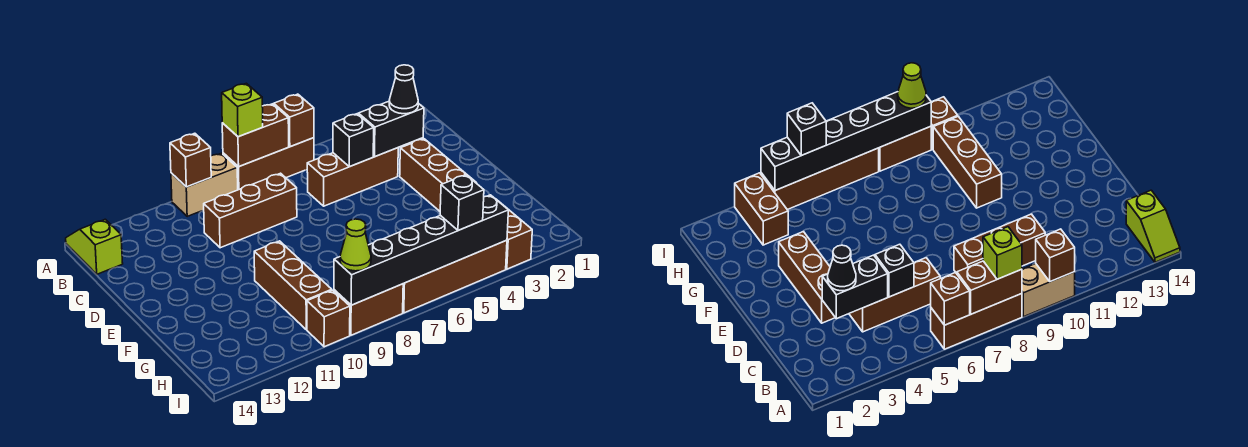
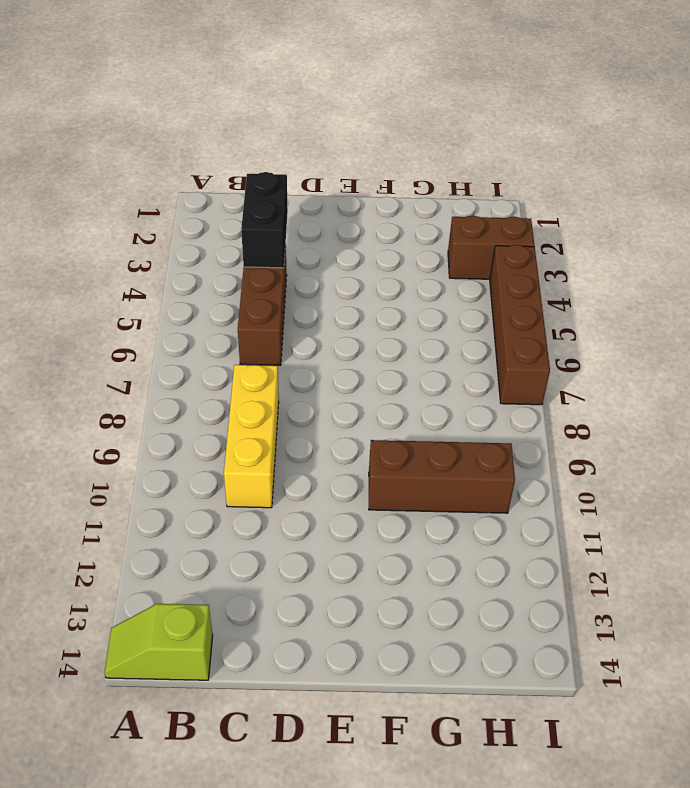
yellow brick C8:C10 level 1 -> brown brick C8:C10 level 1
none -> brown brick A6:A8 level 1
none -> tan brick A9:A10 level 1
none -> brown brick D3:F3 level 1

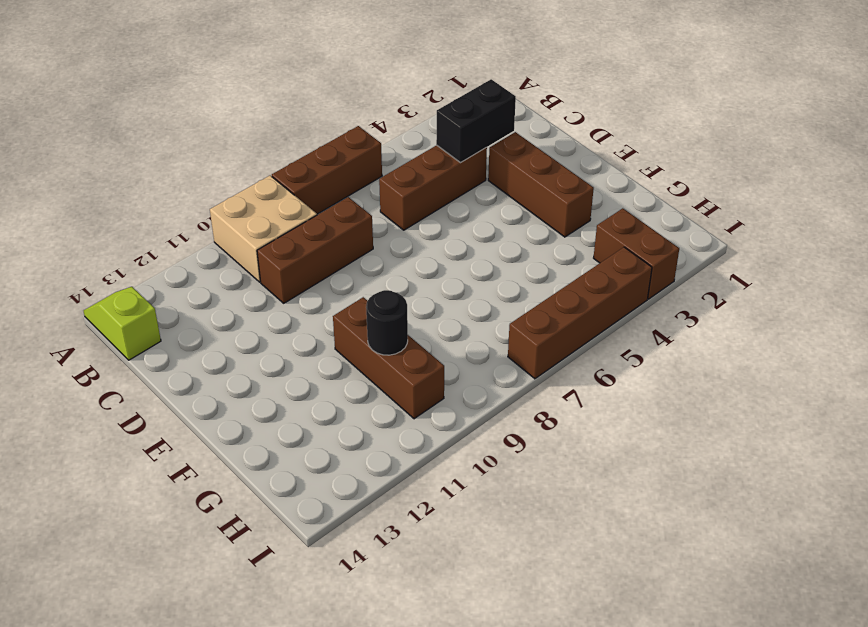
tan brick A9:B10 level 1 -> tan brick A9:A10 level 1
black round brick G10 level 2 -> none
none -> brown brick I8:I9 level 1
none -> brown brick I10 level 1
none -> brown brick A6 level 2

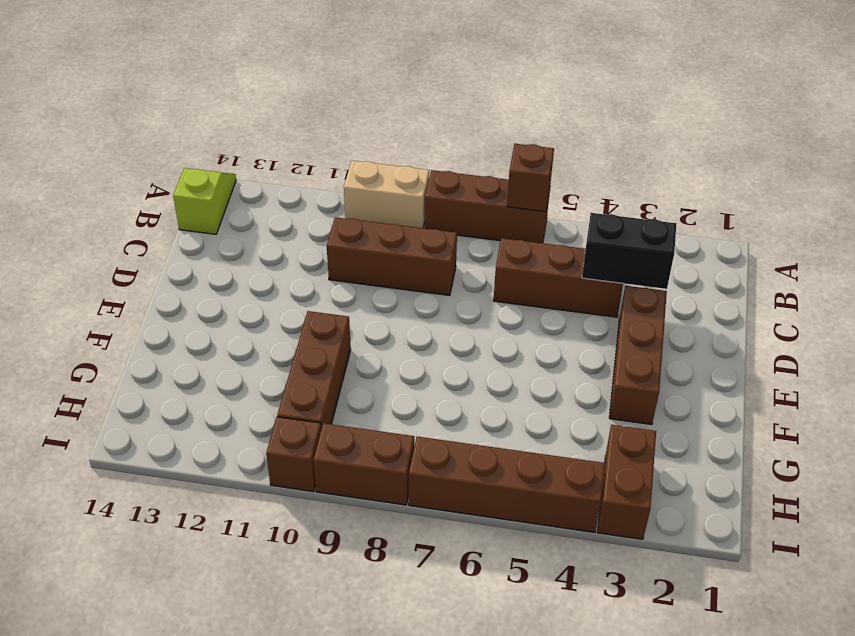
none -> brown brick A7:A8 level 2
none -> brown brick A10 level 2
none -> black brick C5 level 2

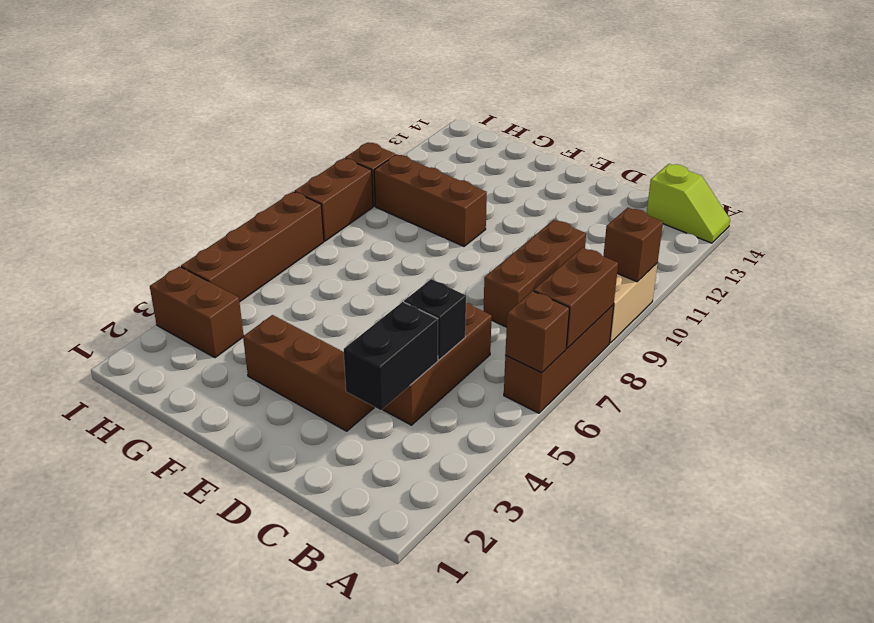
none -> black brick I4:I9 level 2
none -> lime brick A8 level 3
none -> black cone C3 level 3

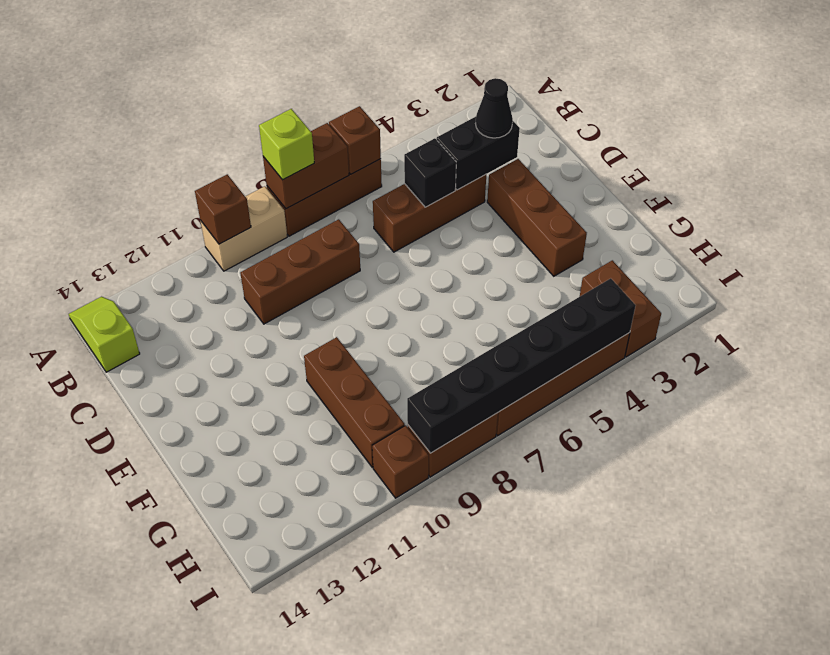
none -> black brick I5 level 3
none -> lime cone I9 level 3

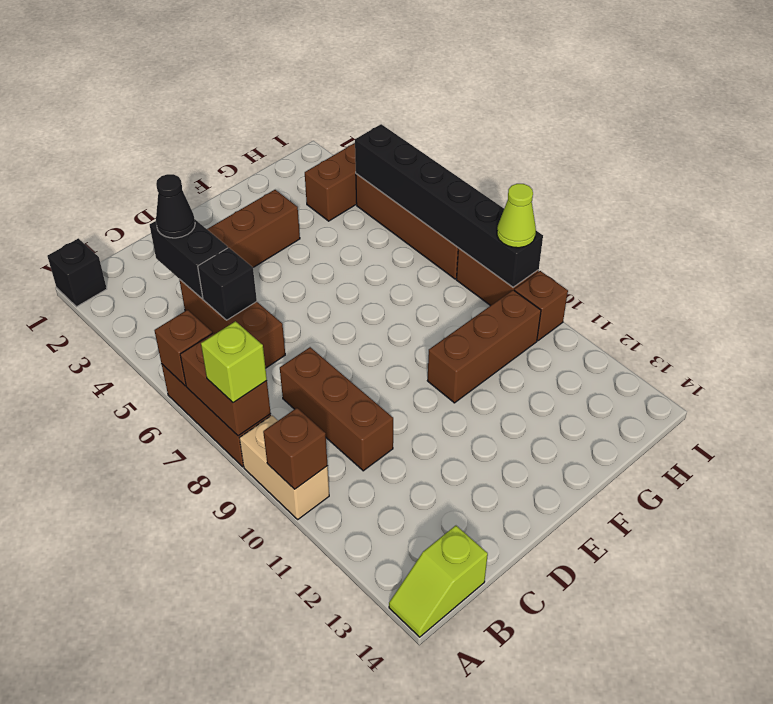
black brick A1 level 1 -> black brick I5 level 3

